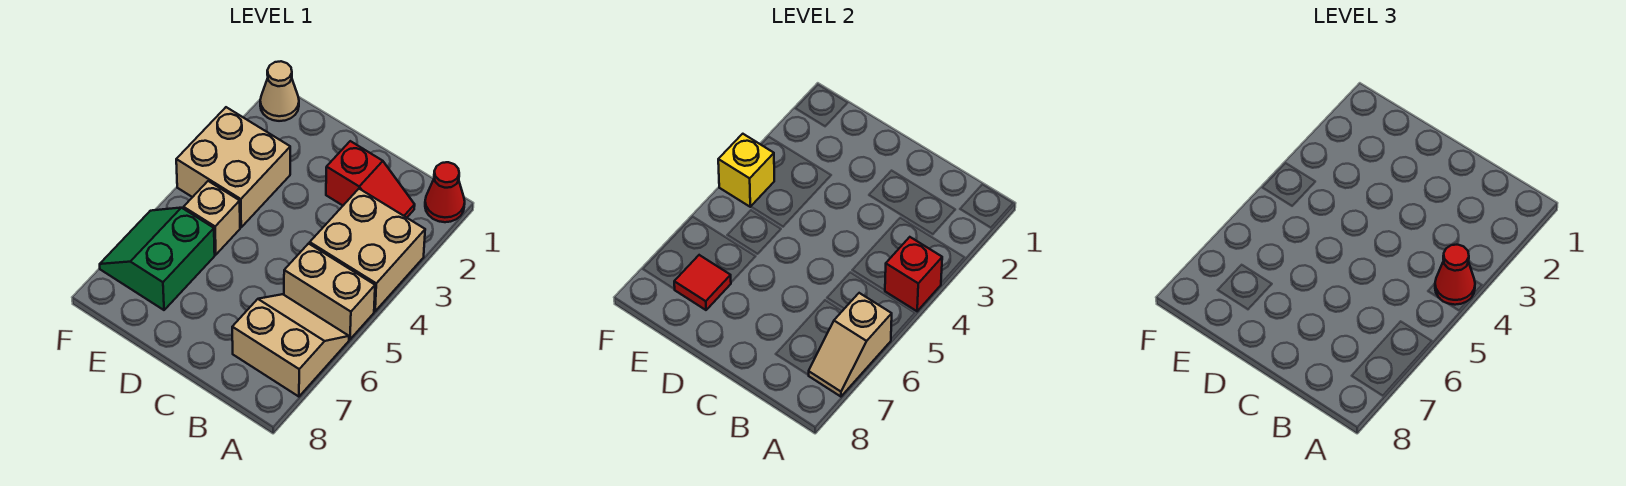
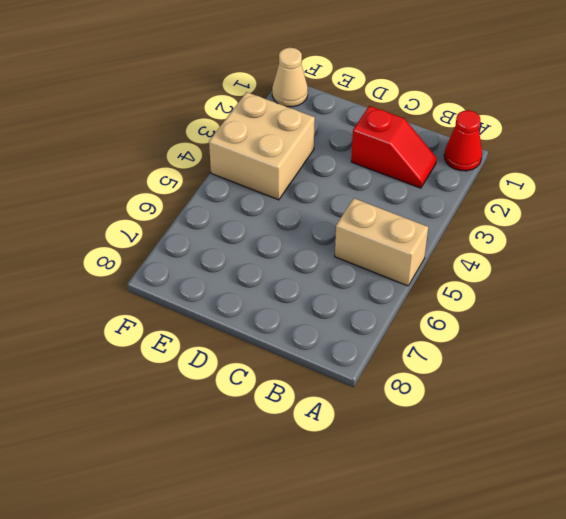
none -> tan brick A3:B4 level 1
none -> tan slope A6:B7 level 1 top 7
none -> tan brick E5 level 1

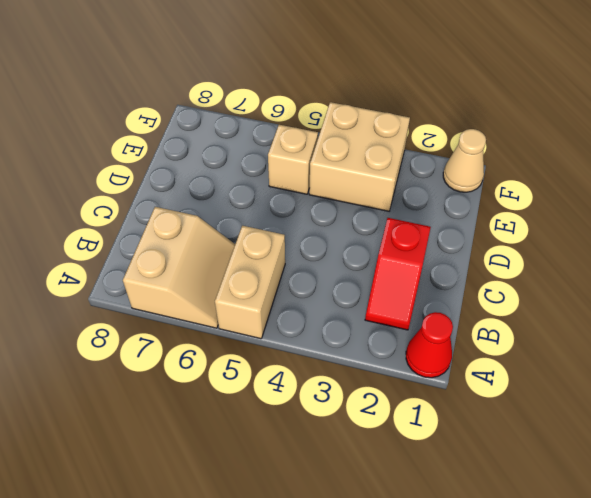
none -> tan brick A3:B4 level 1
none -> green slope E6:F7 level 1 top E
none -> red brick A4 level 2

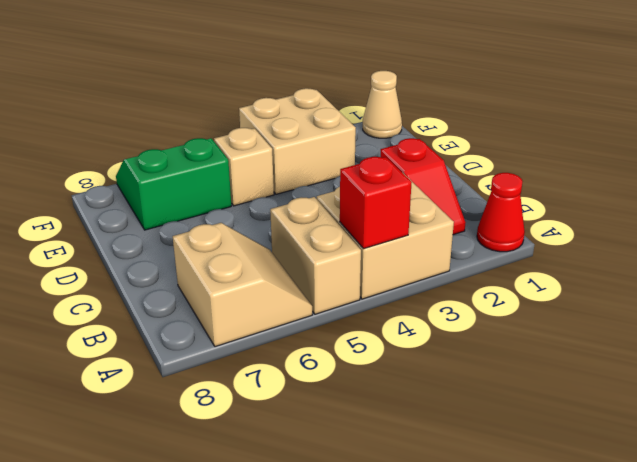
none -> tan slope A6:A7 level 2 top 6
none -> red tile E7 level 2
none -> yellow brick F4 level 2

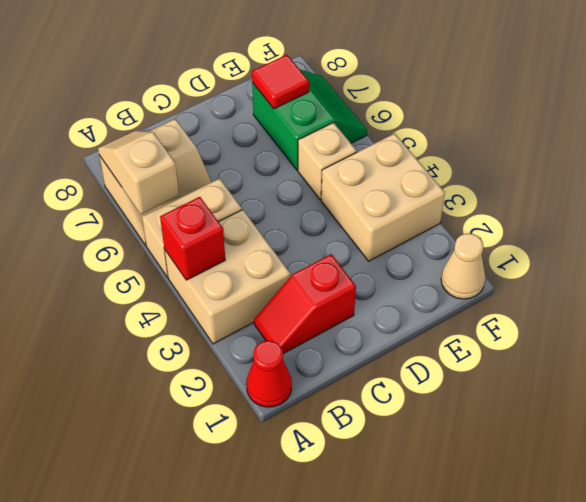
none -> yellow brick F4 level 2
none -> red cone A4 level 3

